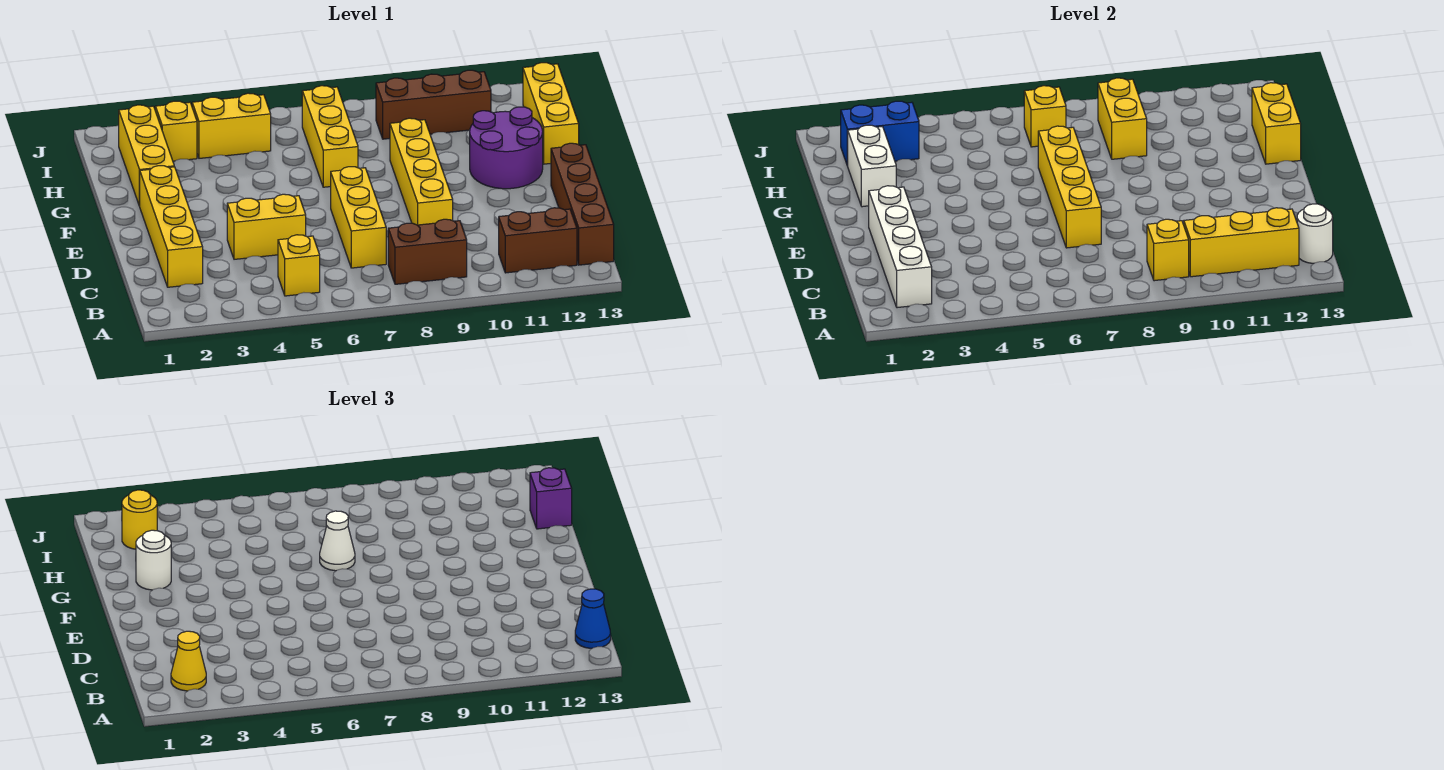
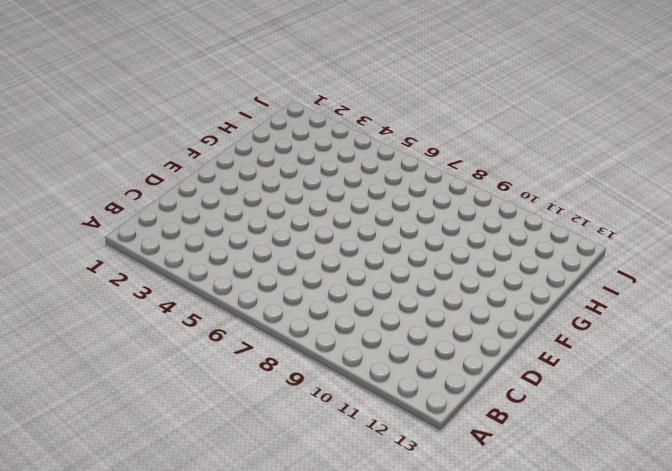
none -> yellow brick B5 level 1
none -> brown brick B8:B9 level 1
none -> brown brick B11:B12 level 1
none -> brown brick B13:E13 level 1

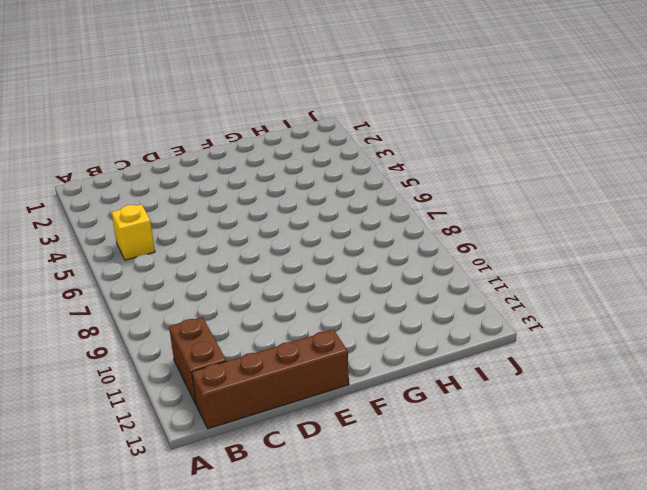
none -> brown brick B8:B9 level 1
none -> yellow brick C2:F2 level 1
none -> yellow brick C7:E7 level 1
none -> yellow brick D4:D5 level 1

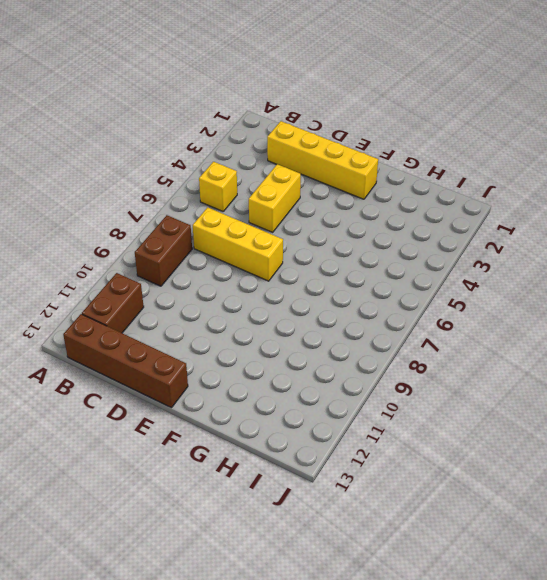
none -> yellow brick D9:G9 level 1
none -> purple round brick F11:G12 level 1
none -> yellow brick G2:I2 level 1
none -> yellow brick G7:I7 level 1

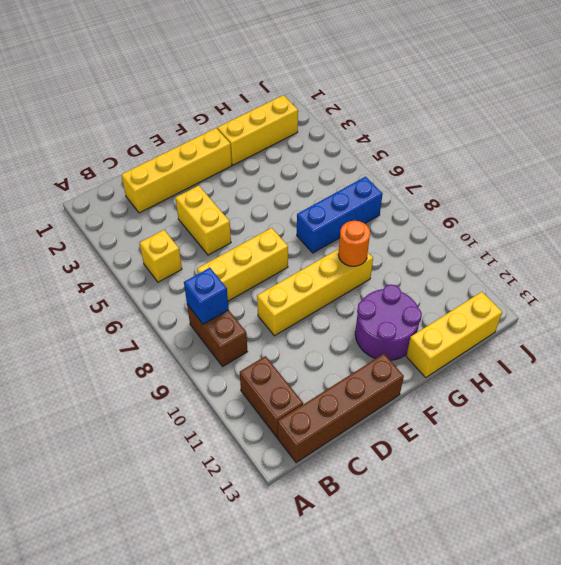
blue brick B8 level 2 -> none
blue brick G7:I7 level 1 -> yellow brick G7:I7 level 1
orange round brick G9 level 2 -> none
none -> yellow brick I3 level 1
none -> yellow brick I4:I5 level 1
none -> brown brick I9:I11 level 1
none -> white brick B2:E2 level 2

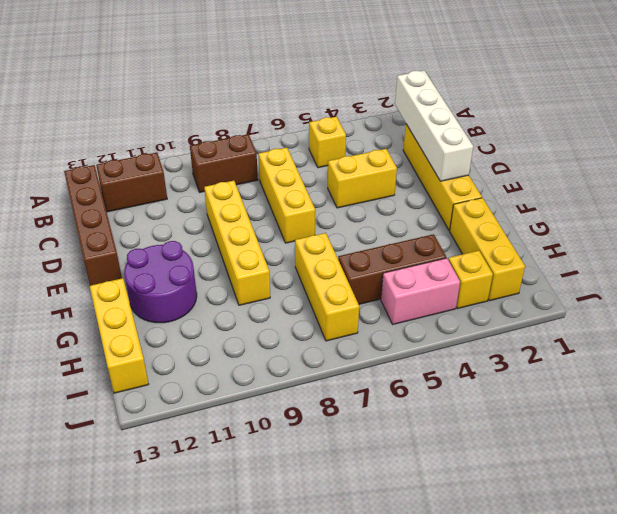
brown brick H4:H6 level 1 -> brown brick I9:I11 level 1
pink brick I4:I5 level 1 -> yellow brick I4:I5 level 1
none -> yellow brick B9 level 2
none -> yellow brick B10:B12 level 2
none -> white round brick B13 level 2
none -> yellow brick D7:G7 level 2

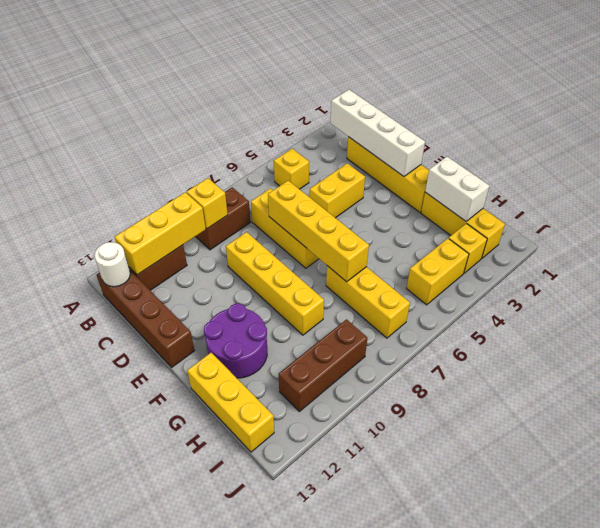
none -> yellow brick G13:H13 level 2
none -> yellow brick H9:I9 level 2
none -> blue brick I2:I3 level 2
none -> yellow brick I7 level 2

